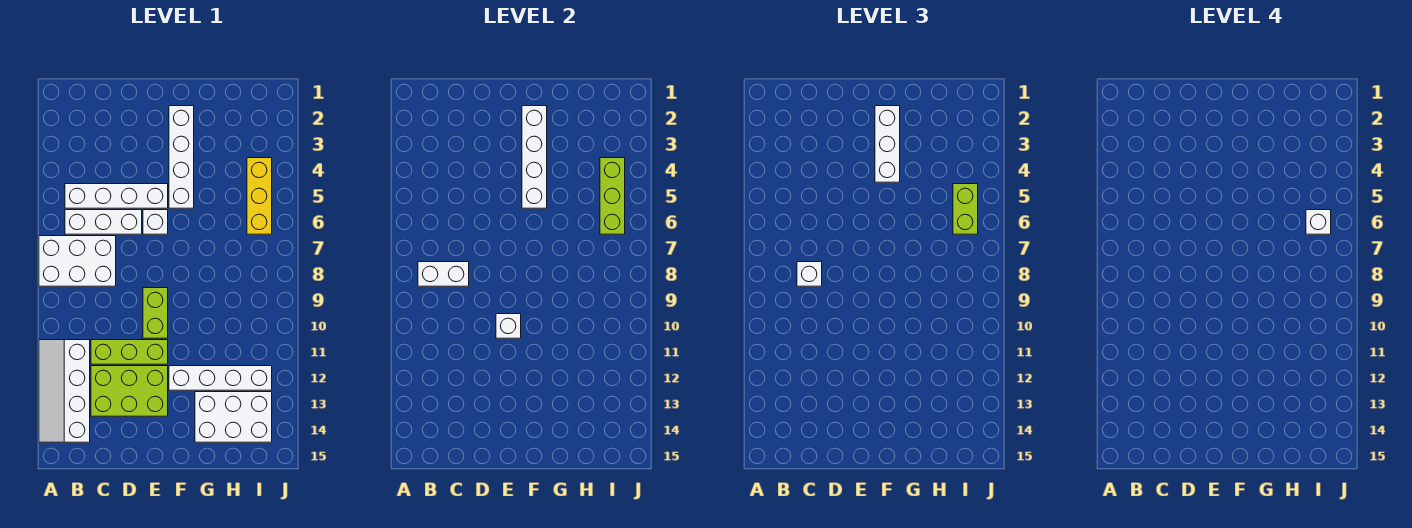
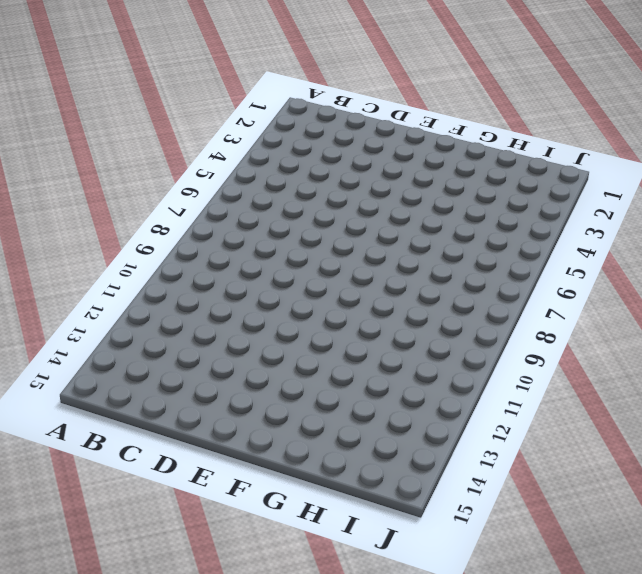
none -> white brick A7:C8 level 1
none -> white slope A11:B14 level 1 top B
none -> white brick B5:E5 level 1

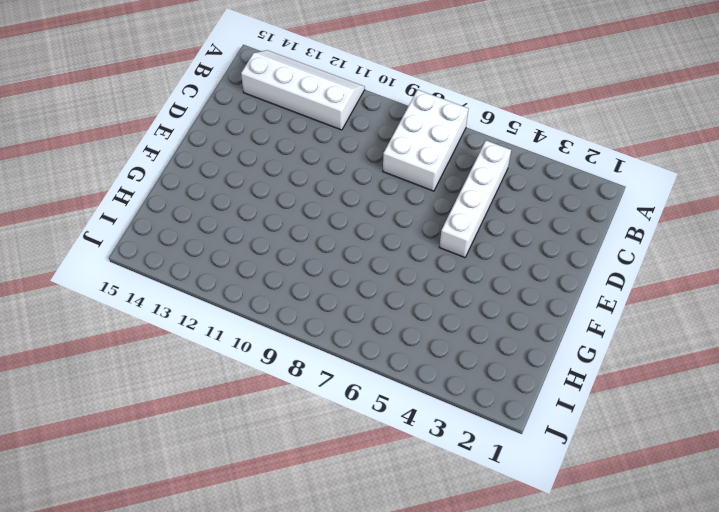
none -> white brick B6:D6 level 1
none -> lime brick C11:E11 level 1
none -> lime brick C12:E13 level 1

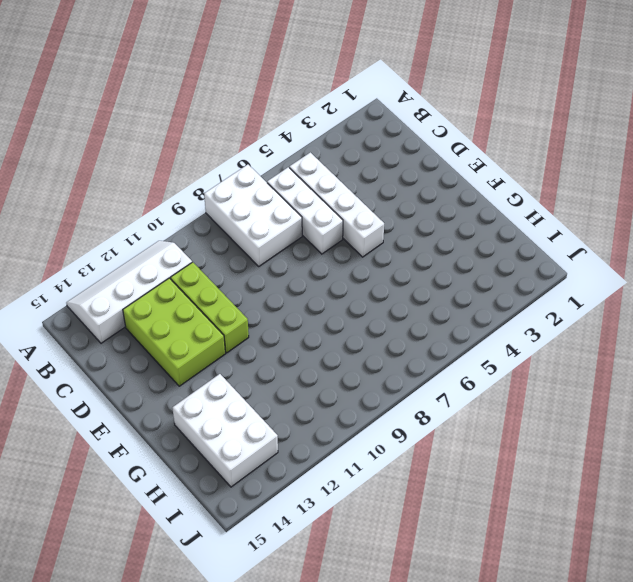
none -> white brick E6 level 1
none -> lime brick E9:E10 level 1
none -> white brick F2:F5 level 1

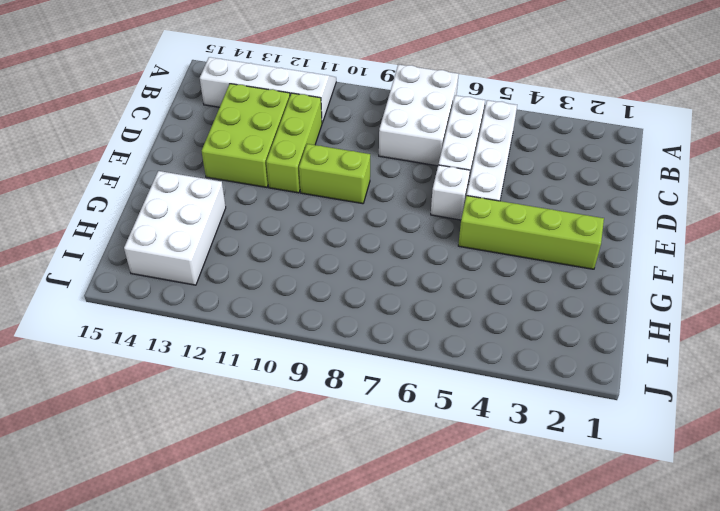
lime brick F2:F5 level 1 -> white brick F2:F5 level 1
none -> white brick F12:I12 level 1
none -> yellow brick I4:I6 level 1
none -> white brick B8:C8 level 2

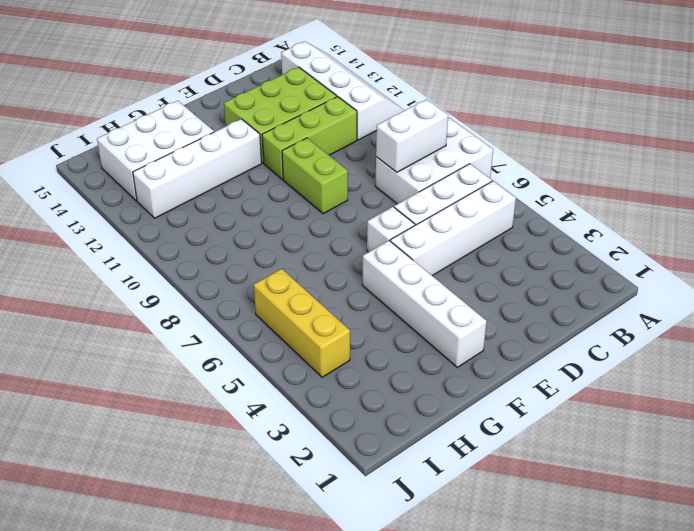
none -> white brick E10 level 2
none -> white brick F2:F5 level 2
none -> lime brick I4:I6 level 2

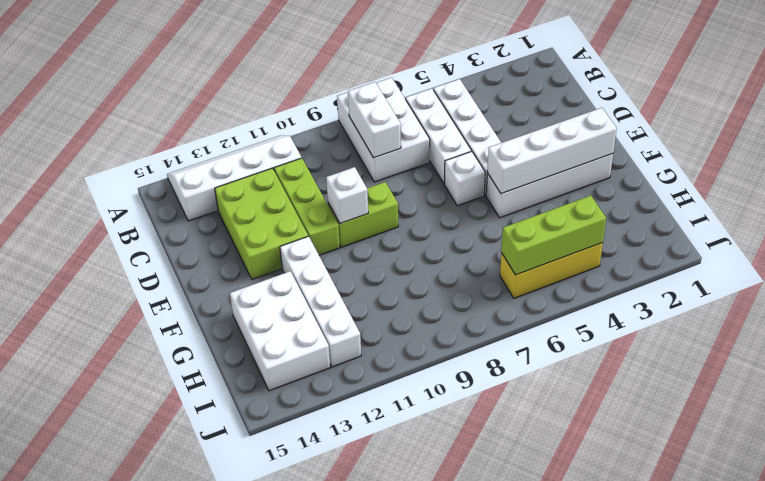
none -> white brick C8 level 3
none -> white brick F2:F4 level 3
none -> lime brick I5:I6 level 3

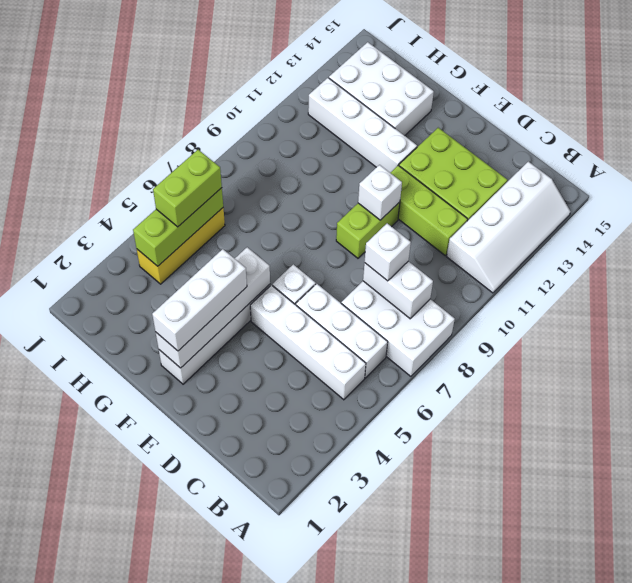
none -> white brick I6 level 4

